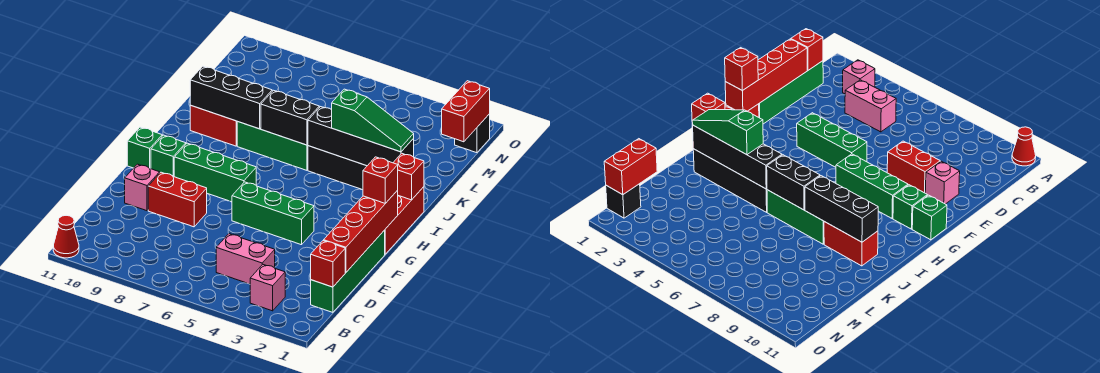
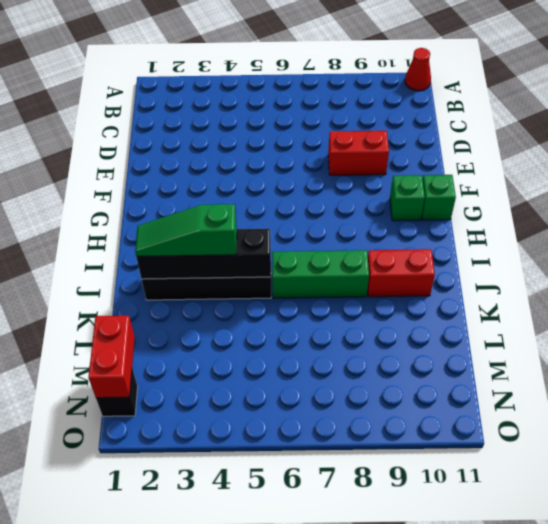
none -> pink brick B3 level 1
none -> green brick C1:F1 level 1
none -> pink brick C4:C5 level 1

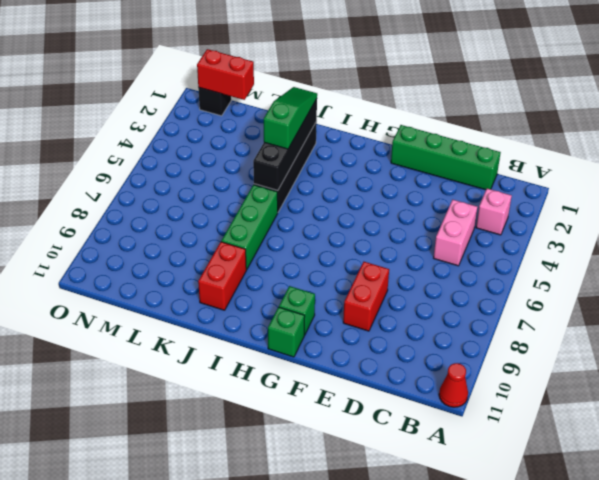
none -> pink brick E10 level 1
none -> green brick F4:F6 level 1
none -> red brick G1:I1 level 1

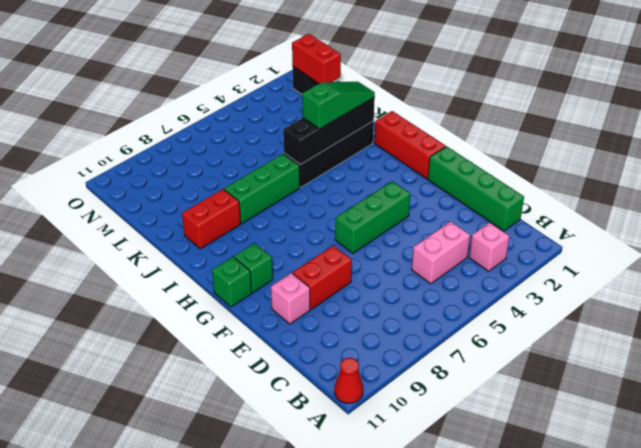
none -> green brick G7:G9 level 1
none -> red brick C1 level 2
none -> red brick D1:G1 level 2

